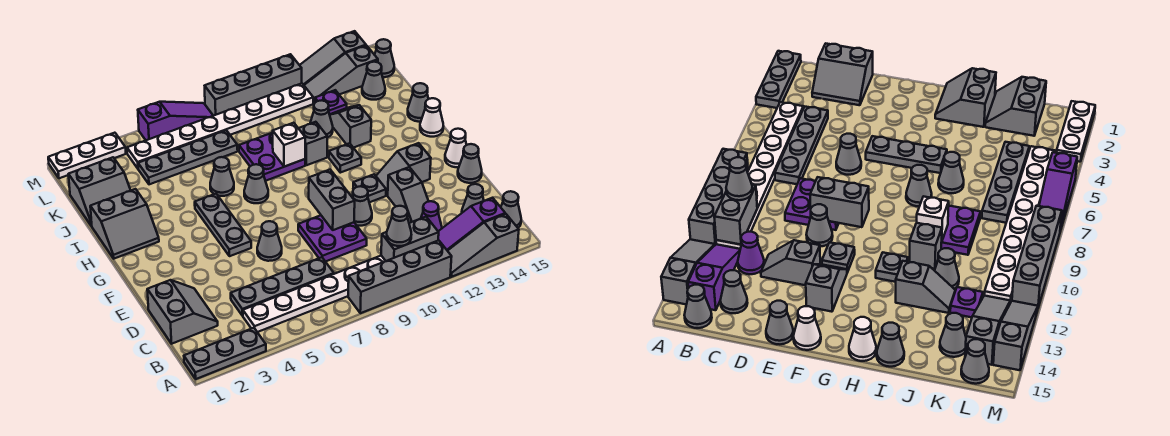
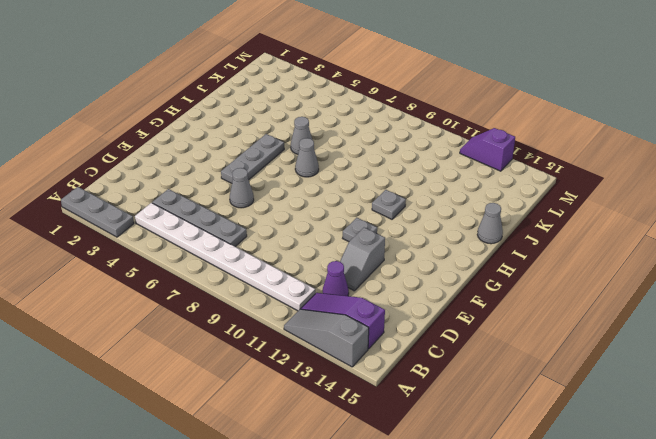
purple slope M12:M13 level 1 top 13 -> grey slope M12:M14 level 1 top 14
none -> grey brick A8:A11 level 1
none -> grey cone B15 level 1
none -> grey slope C1:D2 level 1 top 1
none -> grey cone C14 level 1

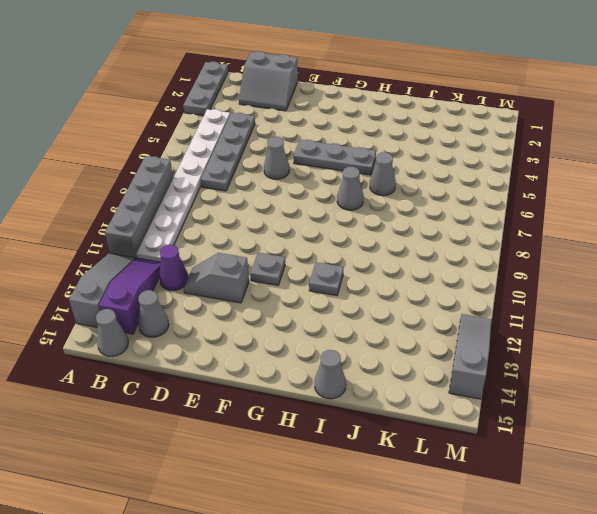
none -> purple plate D8:E9 level 1
none -> grey cone E10 level 1
none -> grey cone E15 level 1
none -> grey slope F12:F13 level 1 top 13

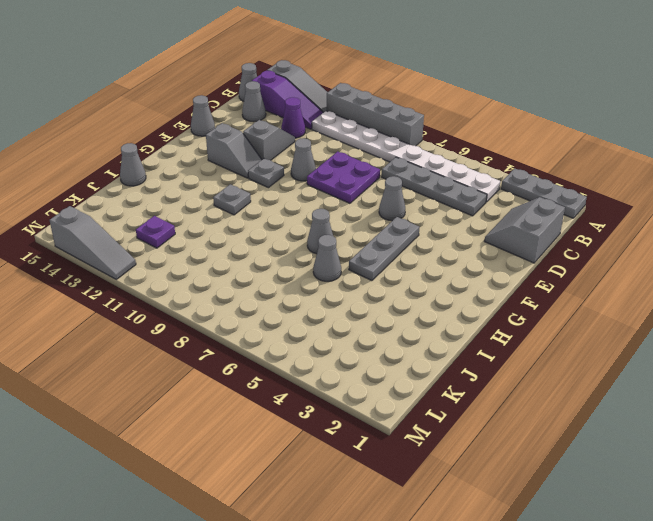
none -> white cone F15 level 1
none -> grey slope H1:I2 level 1 top I
none -> white cone H15 level 1
none -> purple plate I8:J9 level 1

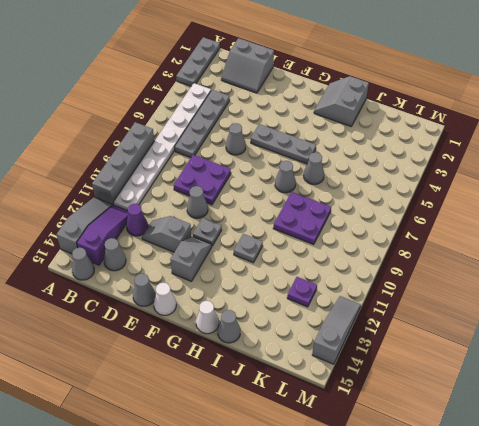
none -> grey brick I10 level 1
none -> grey slope I12:J12 level 1 top I
none -> grey slope J1:K2 level 1 top K
none -> grey cone J11 level 1

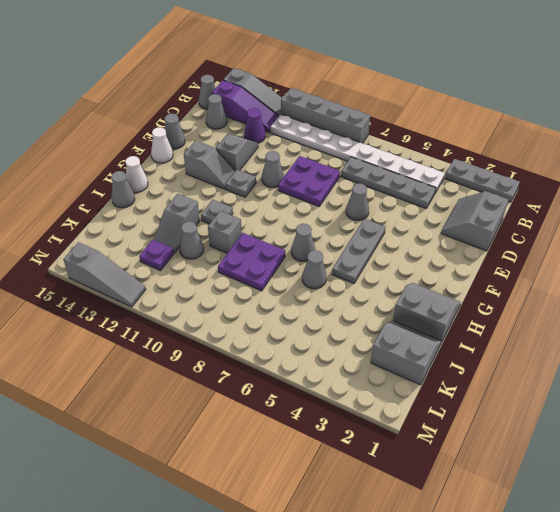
none -> grey plate K4:K7 level 1
none -> grey cone K14 level 1
none -> white plate L4:L11 level 1
none -> grey slope L12:L14 level 1 top 14

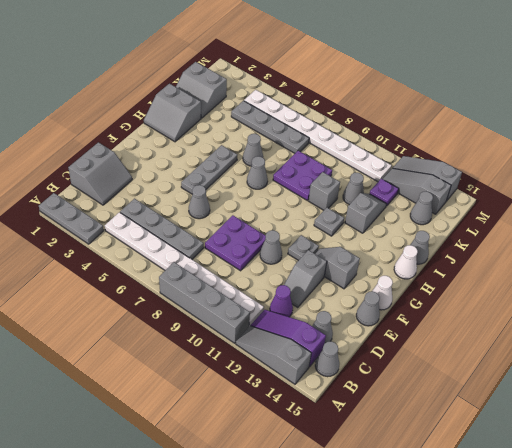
none -> grey cone L15 level 1
none -> white plate M1:M3 level 1
none -> purple slope M5:M7 level 1 top 5
none -> grey brick M8:M11 level 1

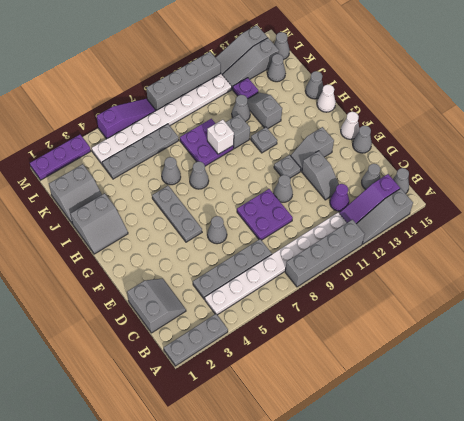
purple plate M1:M3 level 1 -> white plate M1:M3 level 1
none -> grey brick B10:B11 level 2
none -> grey brick E9:F9 level 2
none -> grey cone B10 level 3

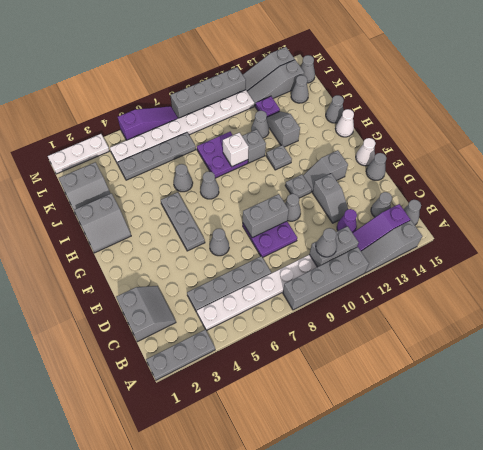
grey brick E8:E9 level 2 -> grey brick E9:F9 level 2

